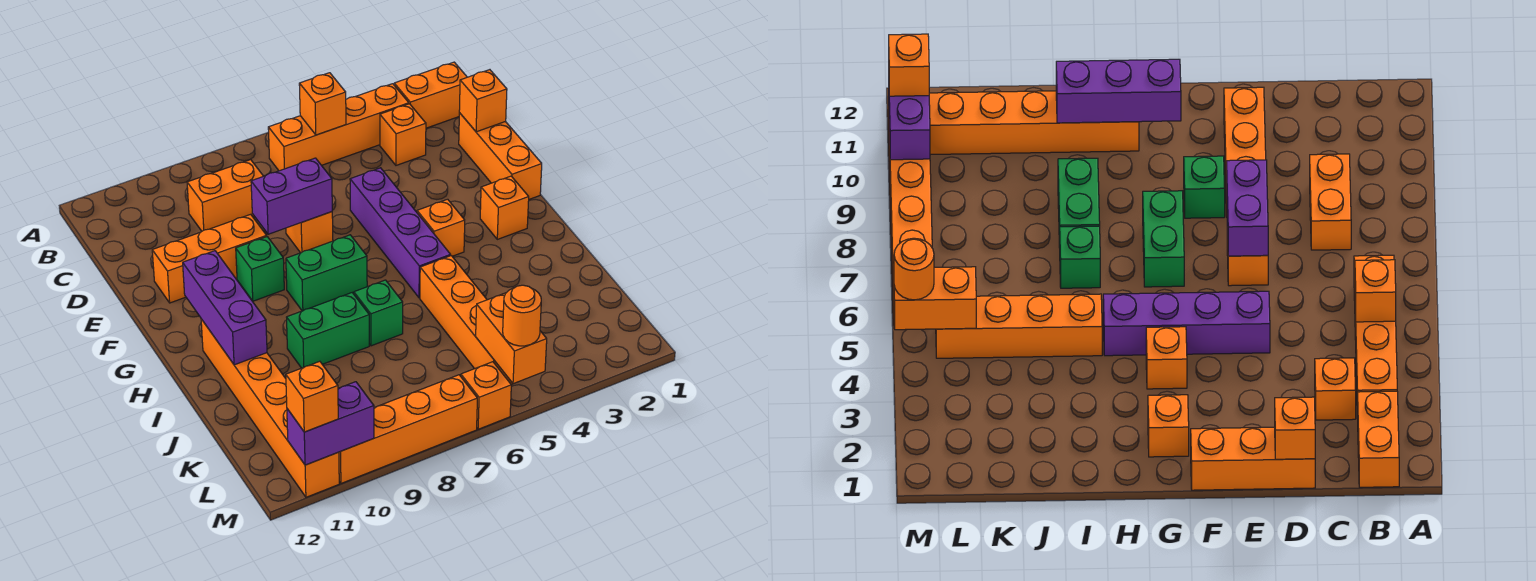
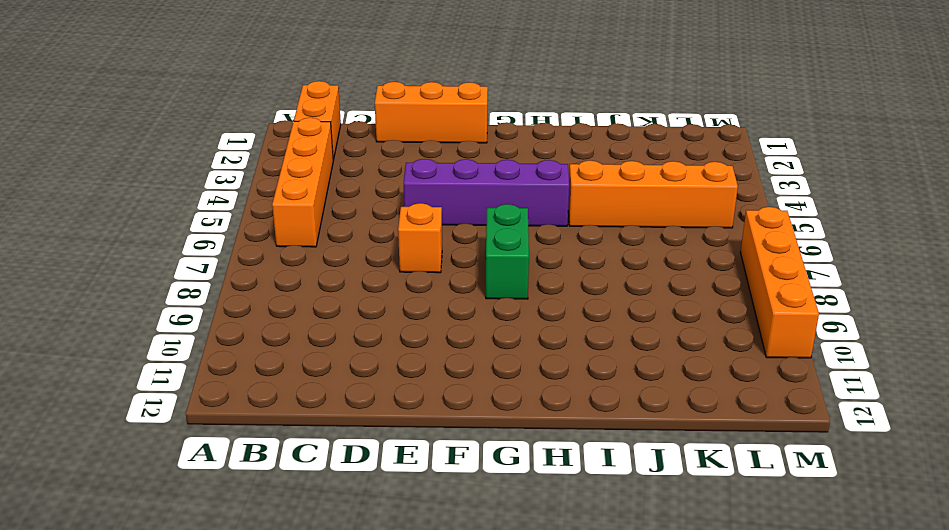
none -> orange brick C3 level 1
none -> orange brick C8:C9 level 1
none -> orange brick E9:E11 level 1

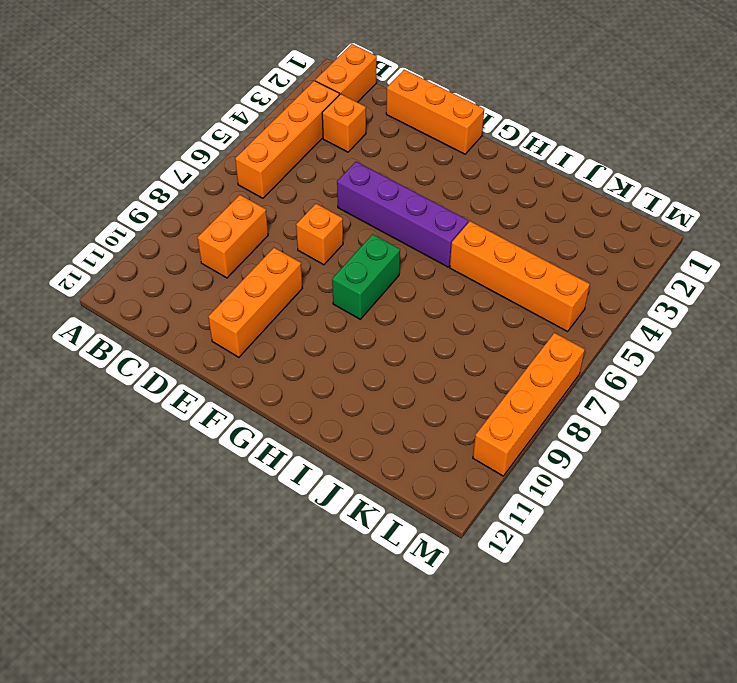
none -> green brick F9 level 1
none -> orange brick G2 level 1
none -> orange brick G4 level 1

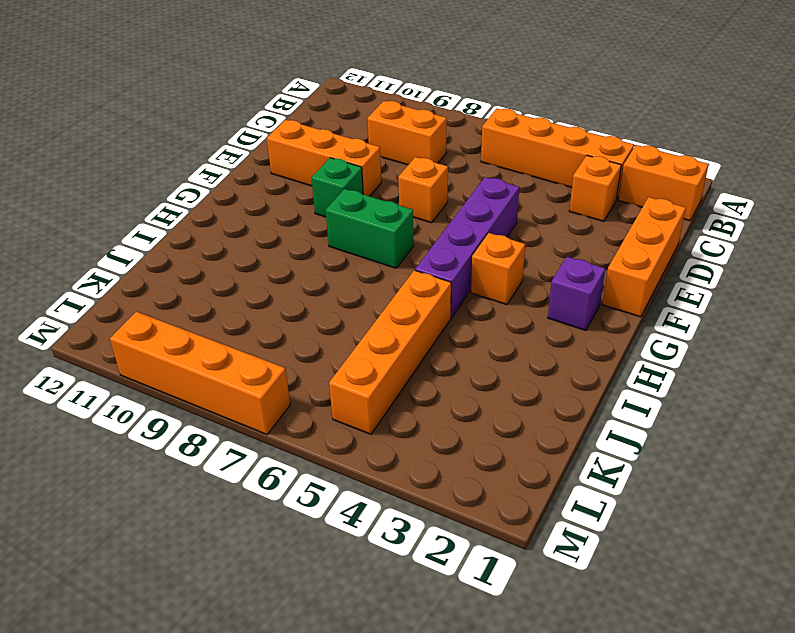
purple brick G2 level 1 -> orange brick G2 level 1
none -> orange brick H11:M11 level 1
none -> green brick I7 level 1
none -> green brick I8:I9 level 1

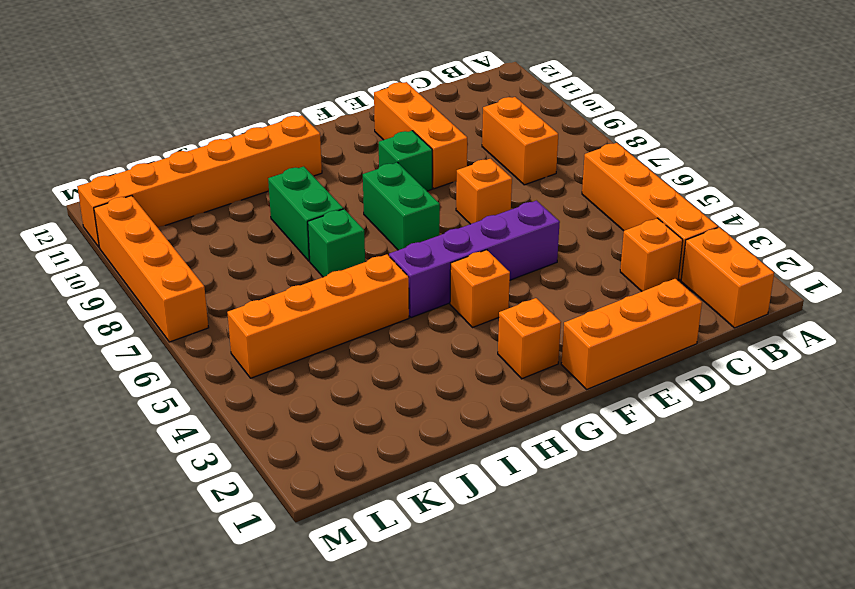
none -> orange brick M6 level 1
none -> orange brick B5 level 2
none -> orange brick D1 level 2

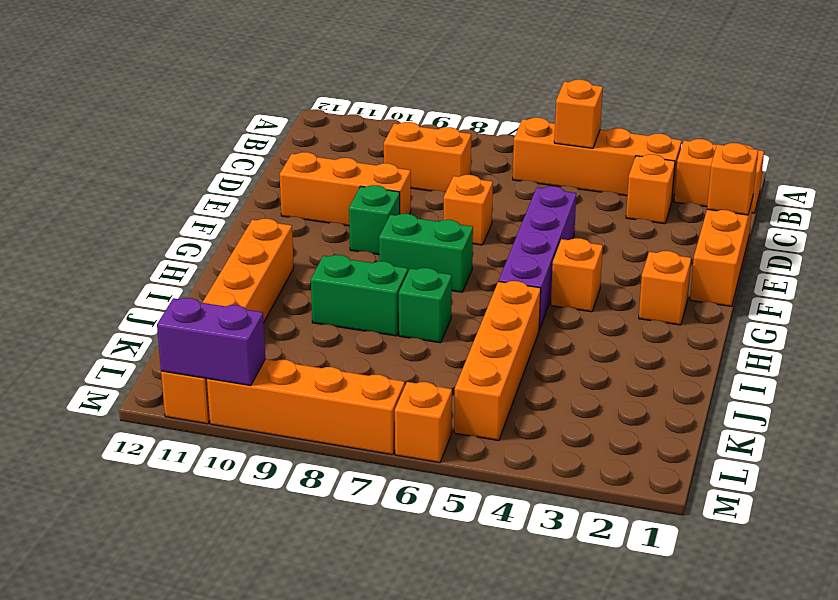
none -> purple brick E7:E8 level 2
none -> purple brick G11:I11 level 2
none -> orange brick L5:M5 level 2

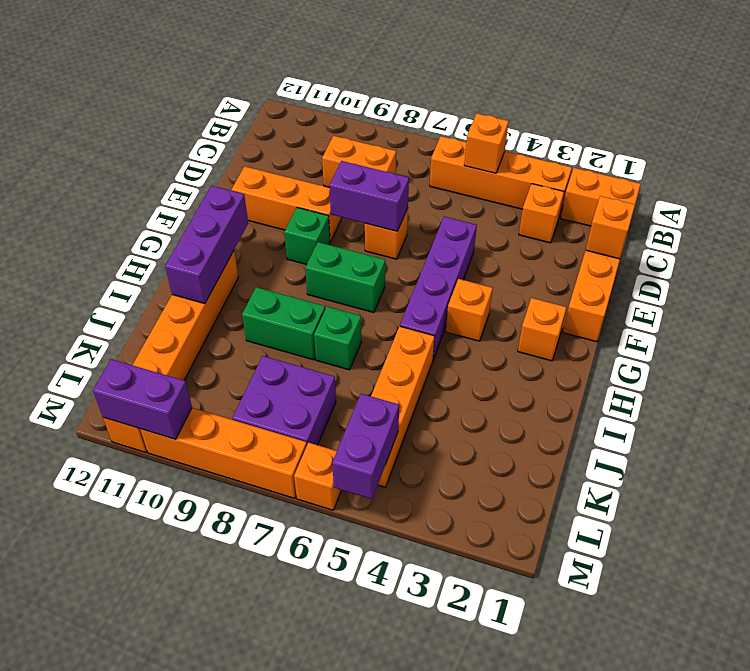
purple brick K7:L8 level 1 -> none
purple brick L5:M5 level 2 -> orange brick L5:M5 level 2
none -> orange round brick M5 level 3
none -> orange brick M11 level 3

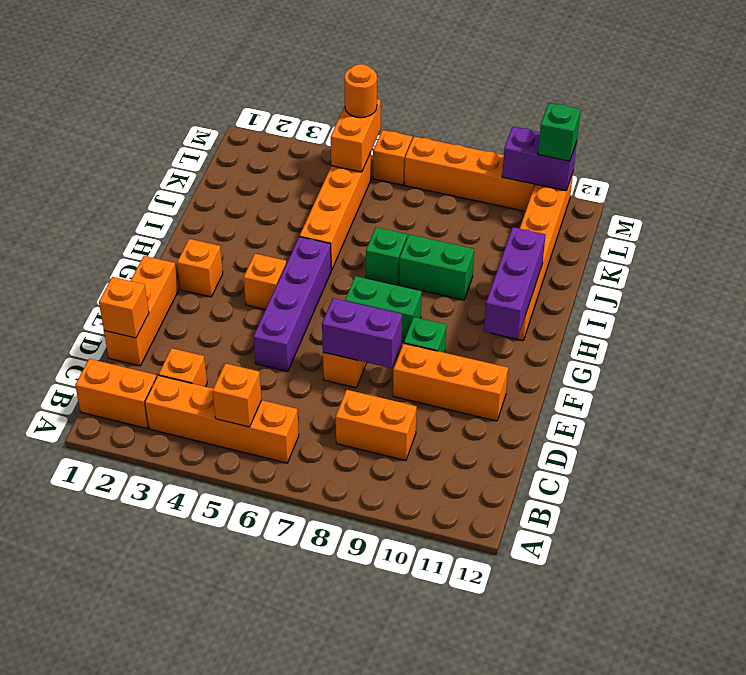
green brick M11 level 3 -> orange brick M11 level 3

